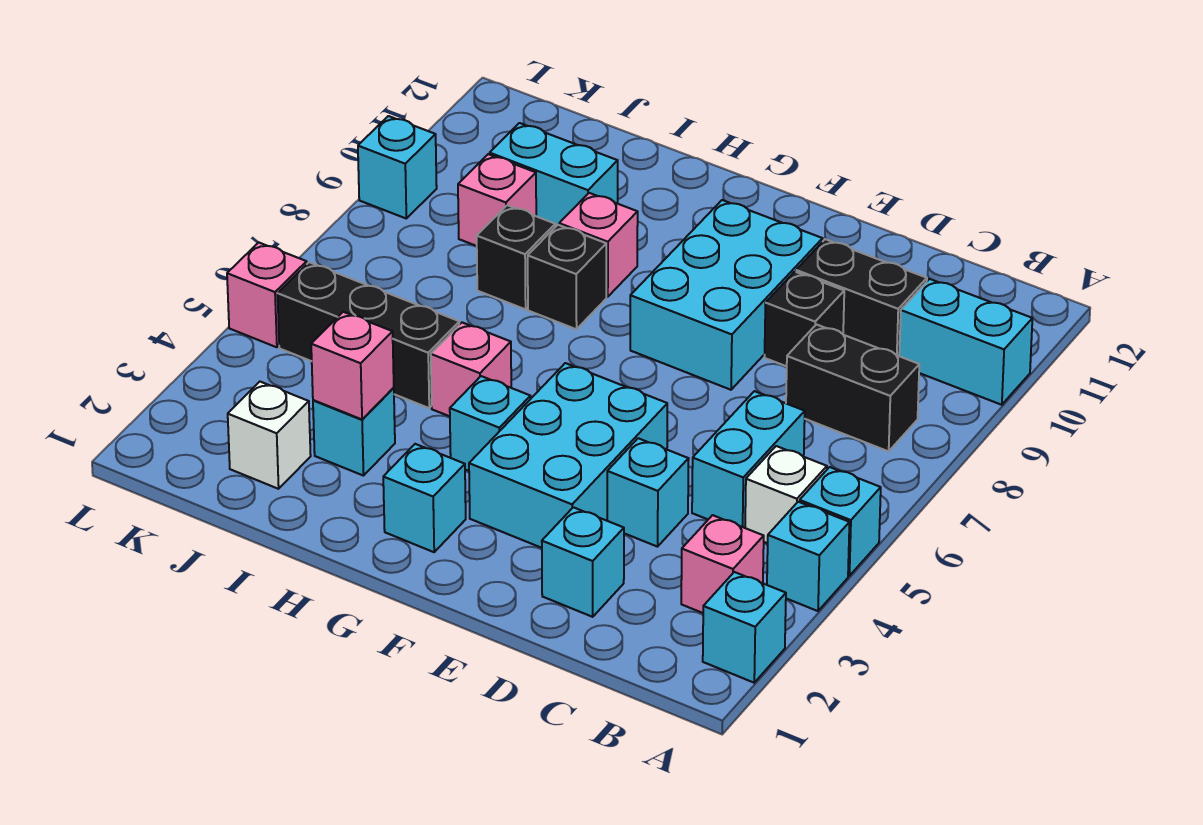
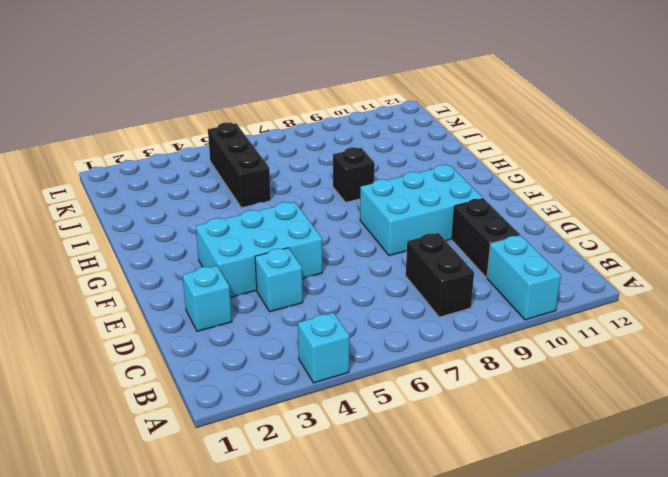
none -> cyan brick A2 level 1
none -> cyan brick A5 level 1
none -> pink brick B3 level 1

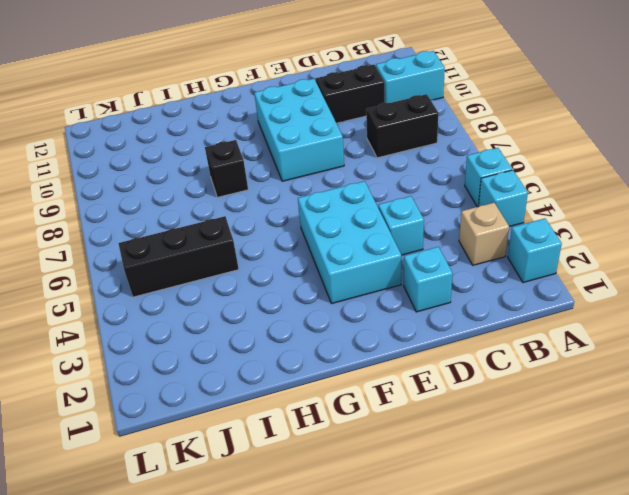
tan brick B3 level 1 -> pink brick B3 level 1
none -> white brick B5 level 1
none -> cyan brick C5:C6 level 1
none -> black brick D9 level 1

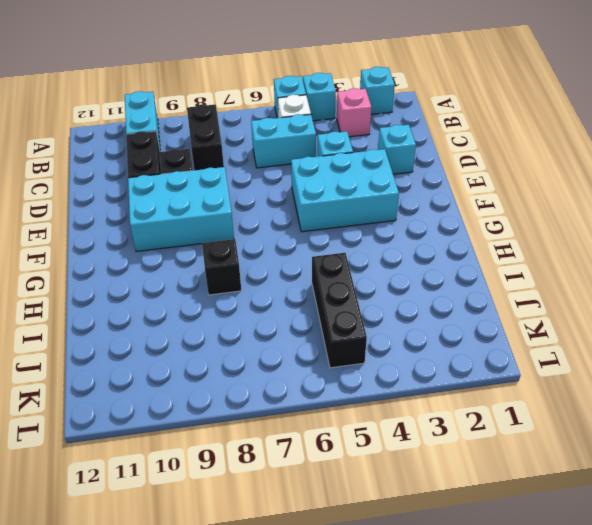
none -> cyan brick G2 level 1
none -> cyan brick G4 level 1
none -> pink brick H5 level 1

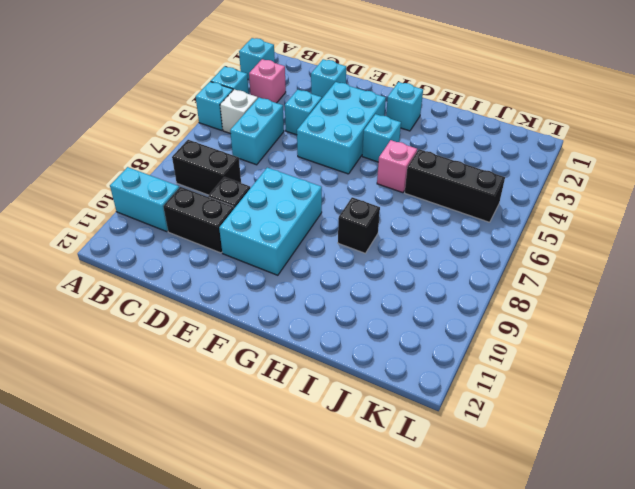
none -> pink brick H9 level 1
none -> cyan brick I3 level 1
none -> black brick I8 level 1

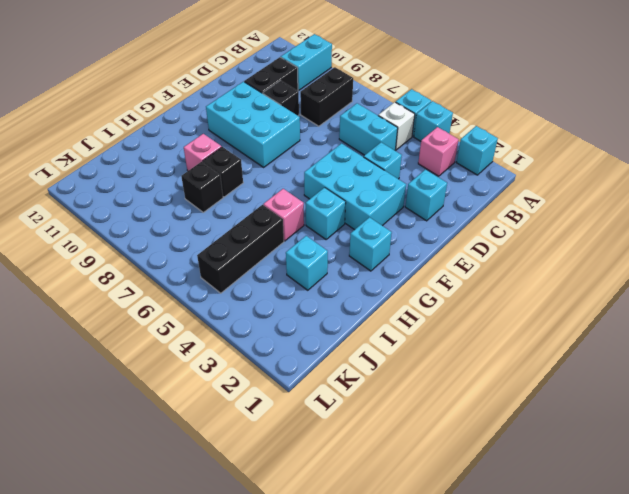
none -> cyan brick I10:J10 level 1
none -> white brick J2 level 1
none -> pink brick J9 level 1

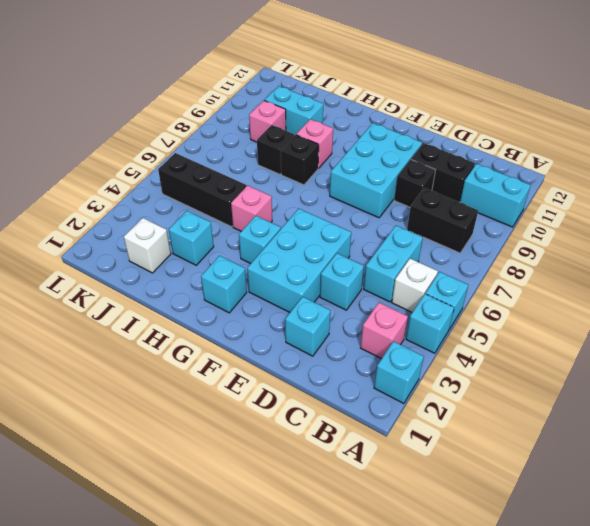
none -> pink brick L5 level 1
none -> cyan brick L9 level 1
none -> pink brick I3 level 2

